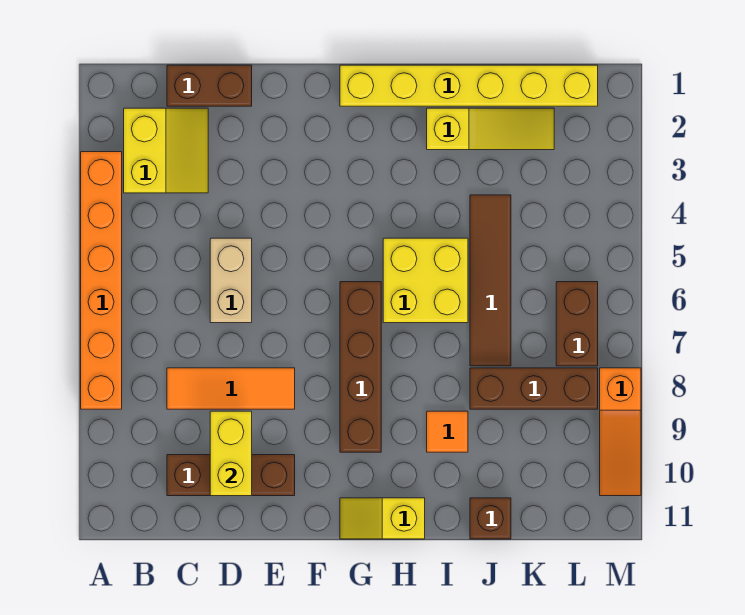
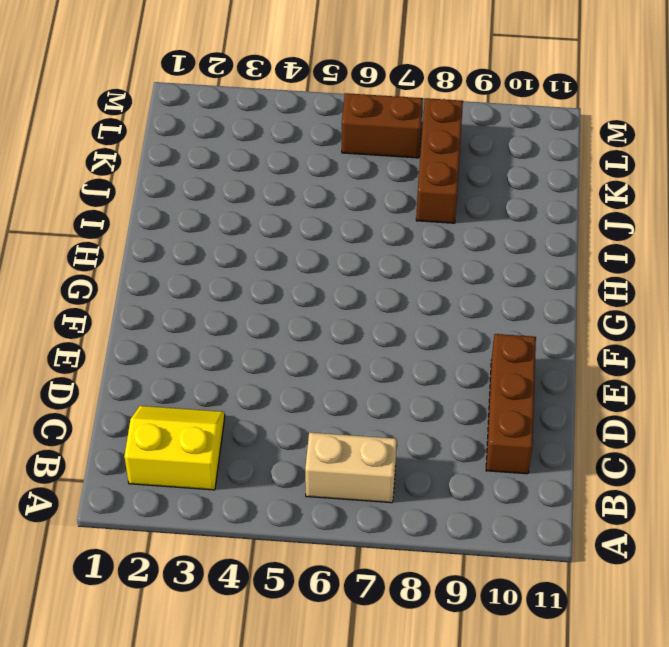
tan brick B6:B7 level 1 -> tan brick D5:D6 level 1
none -> orange brick A3:A8 level 1
none -> brown brick C1:D1 level 1
none -> orange tile C8:E8 level 1

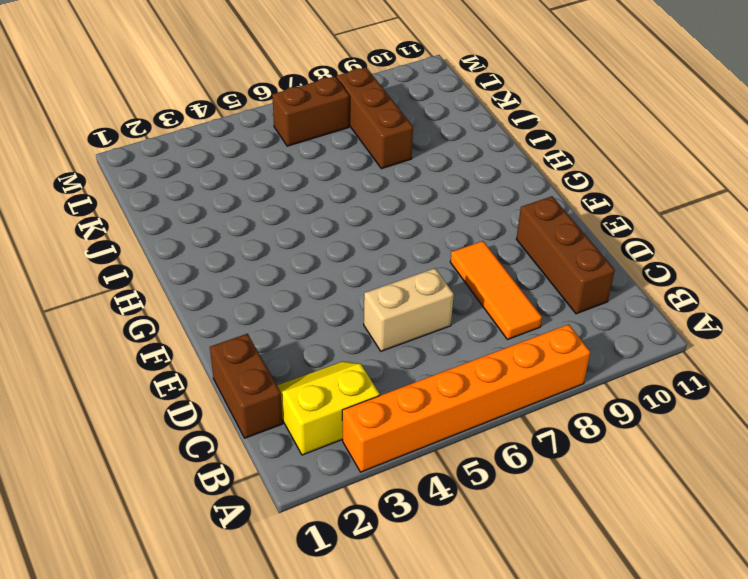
none -> yellow brick G1:L1 level 1
none -> brown brick G6:G9 level 1
none -> yellow slope G11:H11 level 1 top H

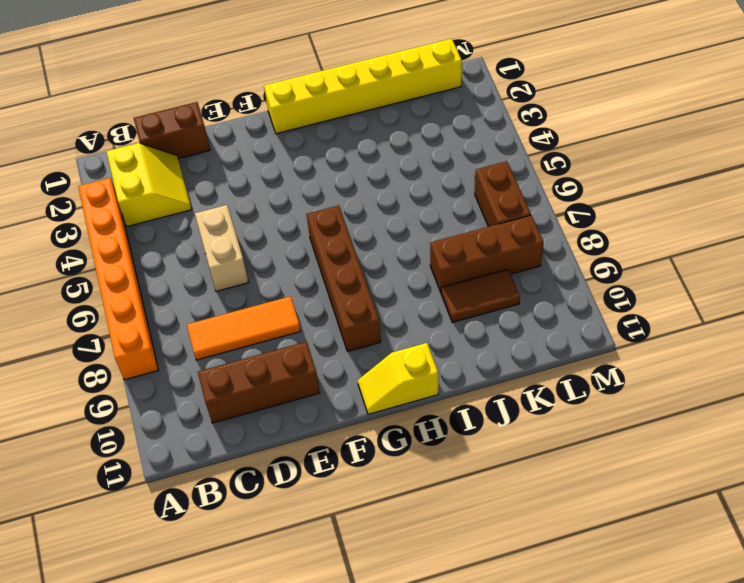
brown tile J9:K9 level 1 -> none
none -> yellow brick H5:I6 level 1
none -> yellow slope I2:K2 level 1 top I
none -> orange tile I9 level 1

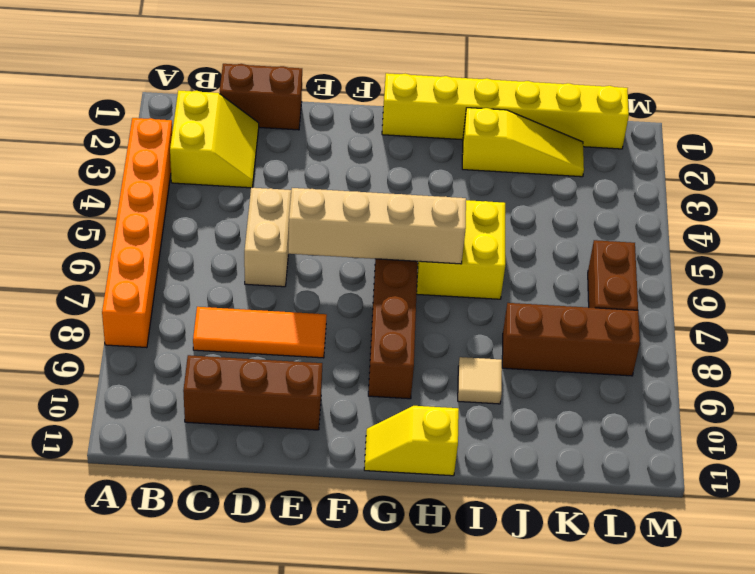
tan brick E6:H6 level 2 -> none
tan tile I9 level 1 -> orange tile I9 level 1
none -> brown tile J4:J7 level 1
none -> brown brick J11 level 1
none -> orange slope M8:M10 level 1 top 8

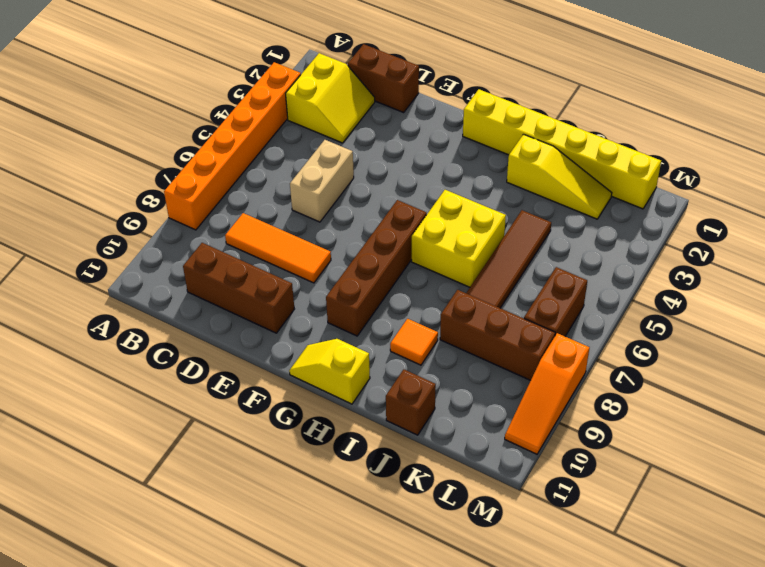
none -> yellow brick D9:D10 level 2

